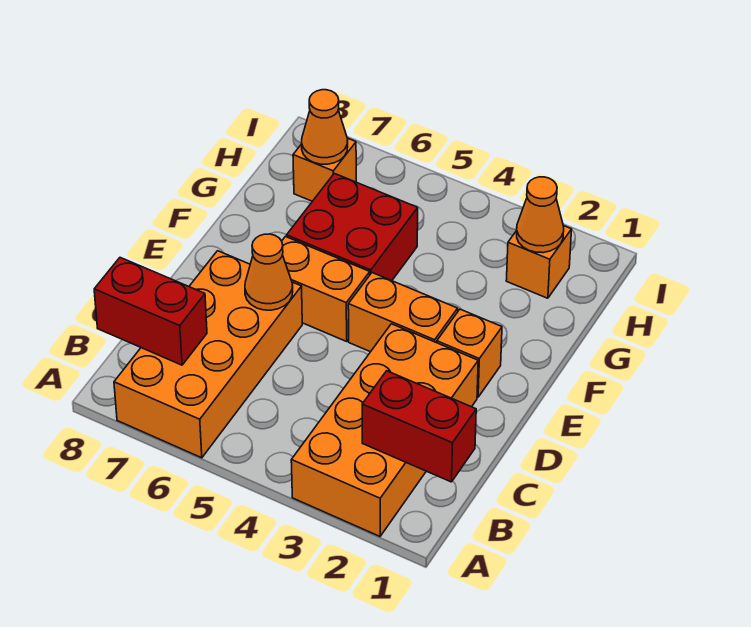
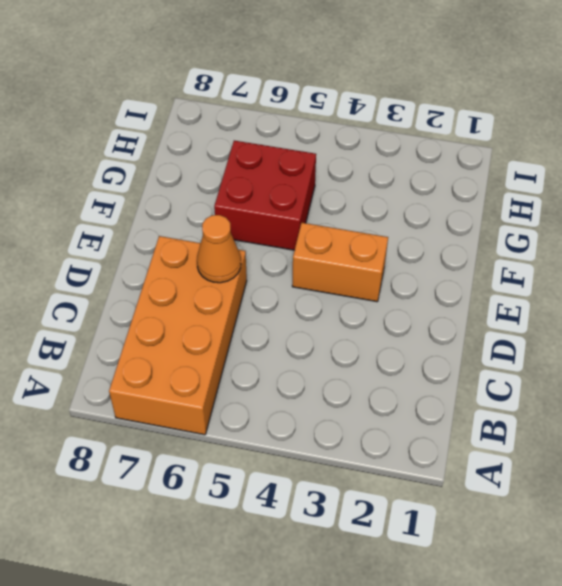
none -> orange brick A2:D3 level 1
none -> orange brick E2 level 1
none -> orange brick E5:E6 level 1

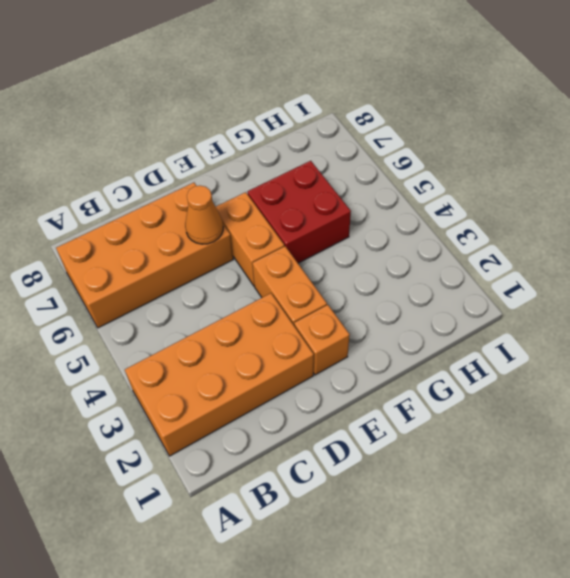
none -> orange brick H2 level 1
none -> orange brick H7 level 1
none -> red brick B1:B2 level 2

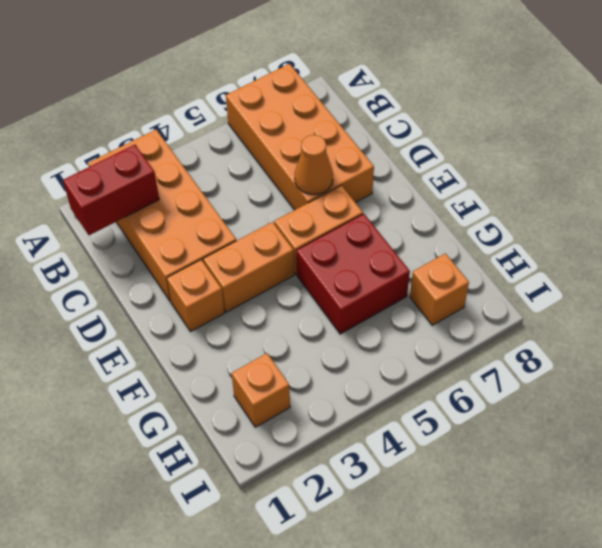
none -> red brick B7:B8 level 2
none -> orange cone H2 level 2
none -> orange cone H7 level 2

